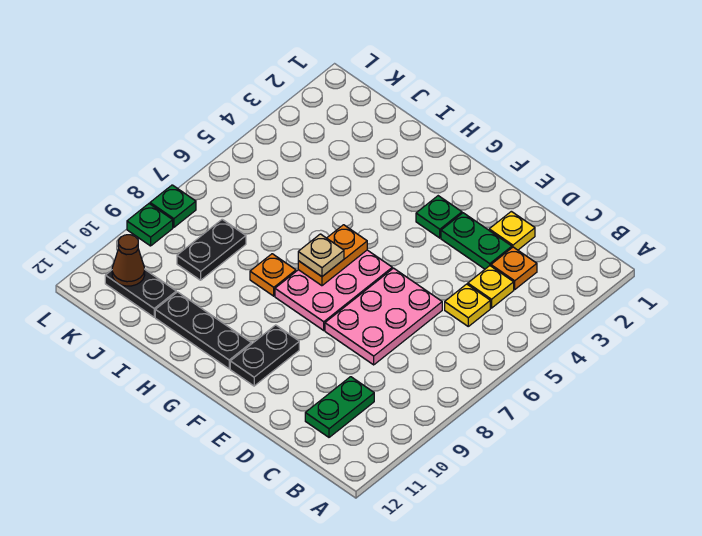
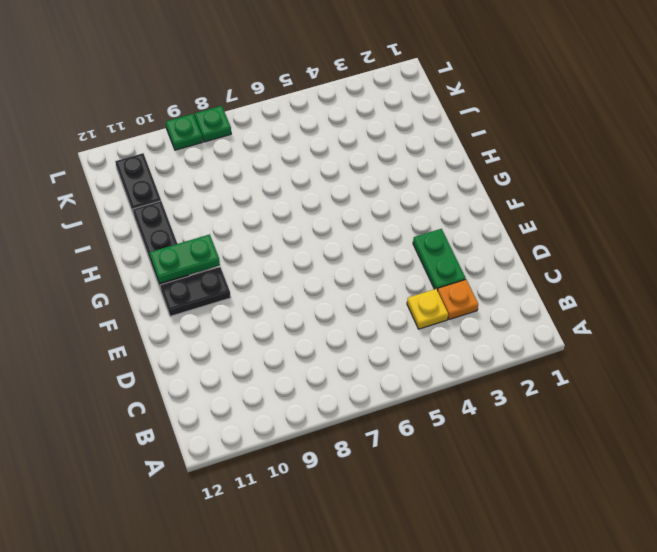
green plate G10:G11 level 2 -> green plate C10:C11 level 1
none -> yellow plate C5 level 1
none -> yellow plate D2 level 1
none -> pink plate D6:E8 level 1

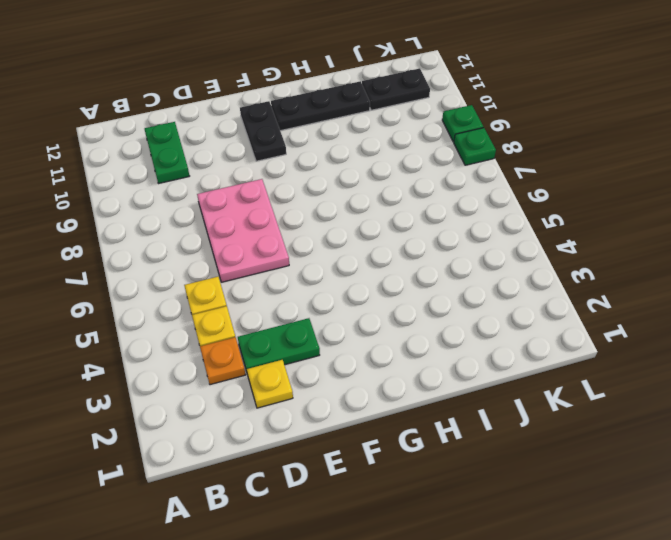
none -> green plate F3 level 1
none -> pink plate F6:G8 level 1
none -> orange plate H8 level 1

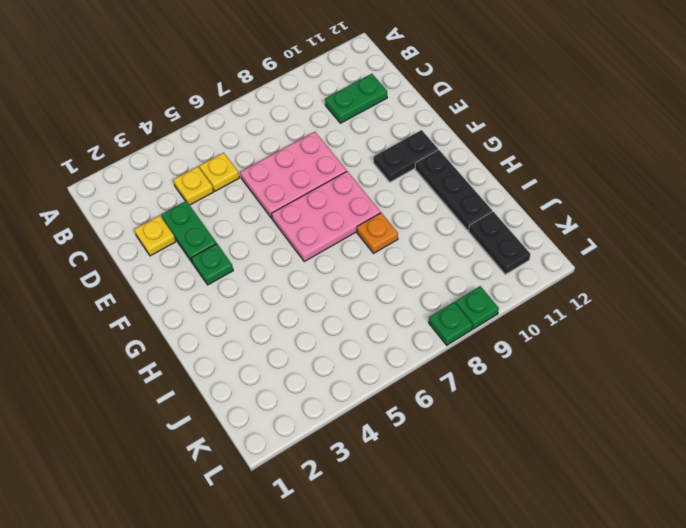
none -> orange plate C3 level 1
none -> black plate J8:J9 level 1
none -> orange plate G6:G7 level 2

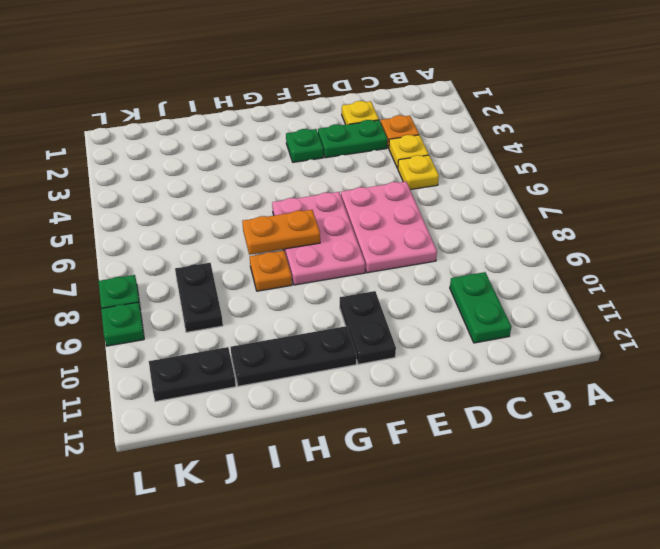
orange plate G7:H7 level 2 -> orange plate G6:G7 level 2
none -> brown cone K11 level 2
none -> tan plate G7 level 3

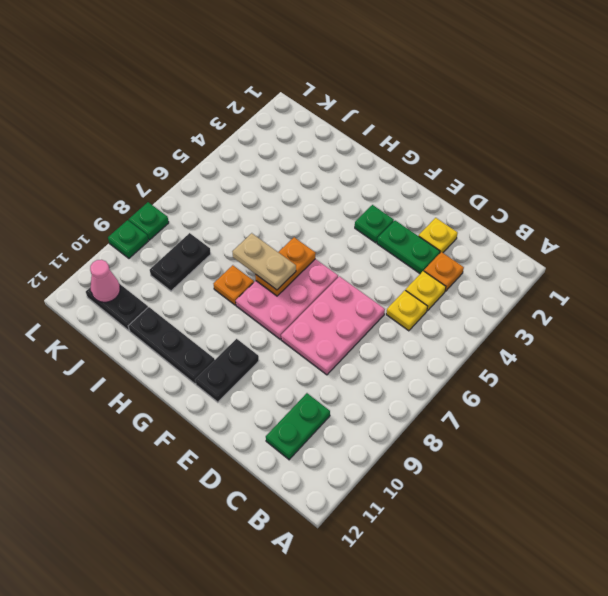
tan plate G7:H7 level 3 -> tan plate G7 level 3
pink cone K11 level 2 -> brown cone K11 level 2

